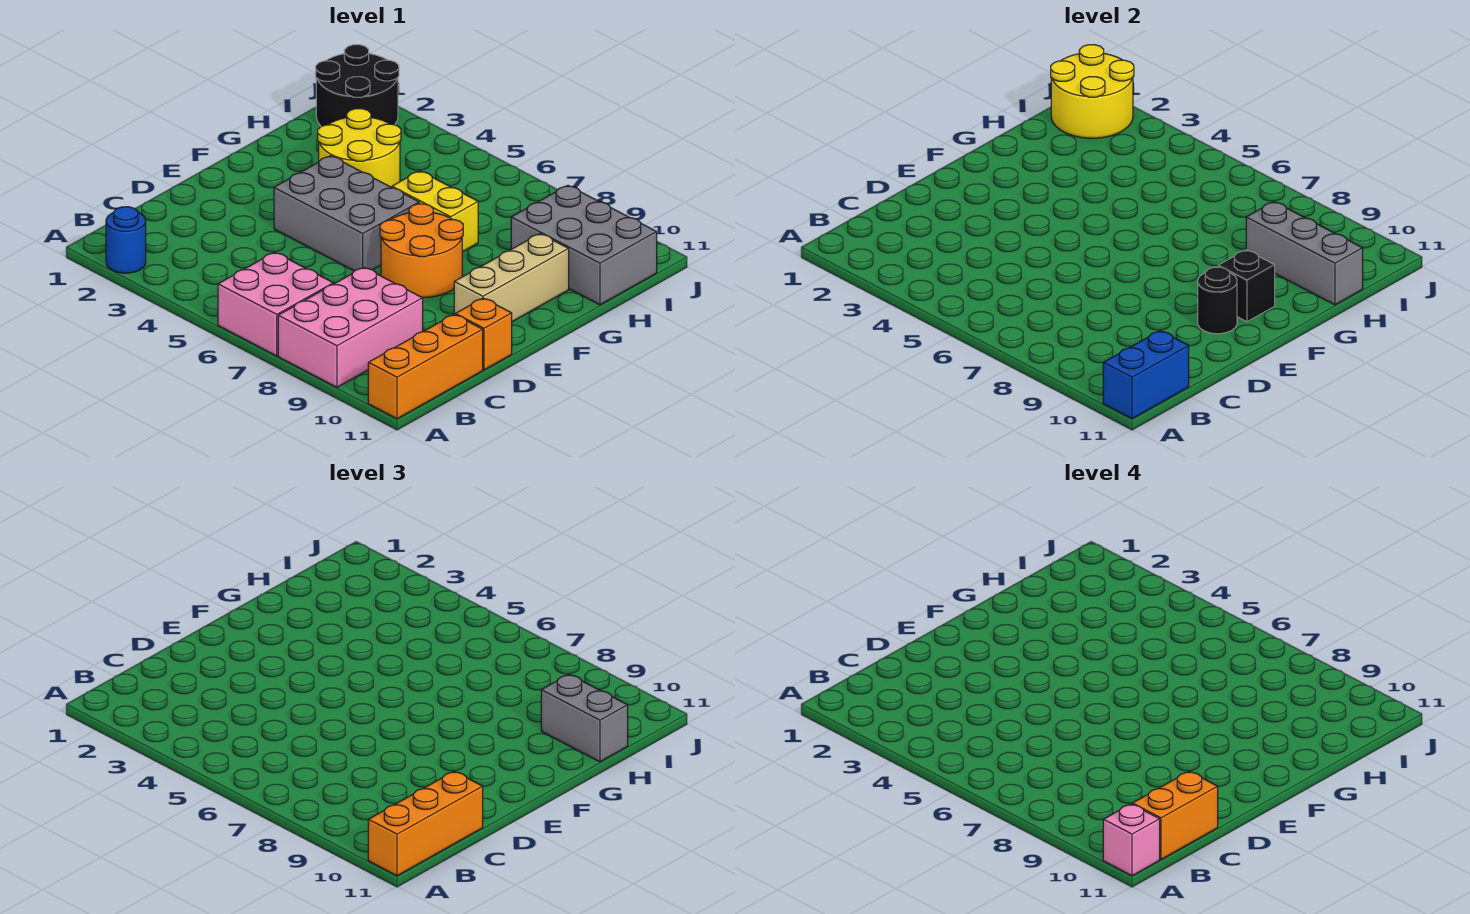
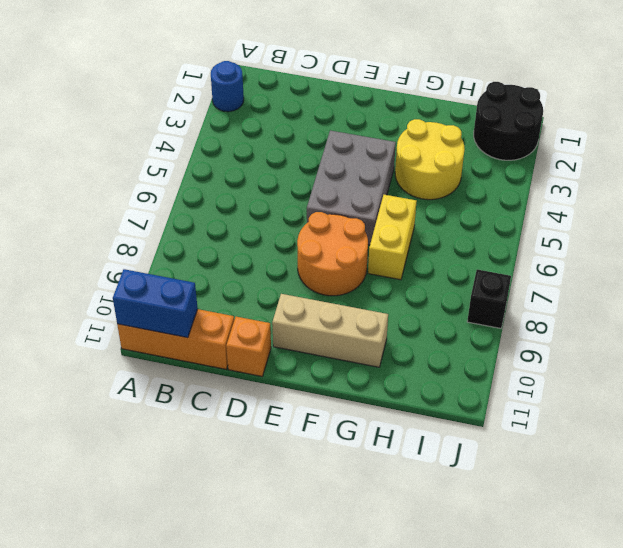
black brick J8 level 1 -> black brick F10 level 2
none -> pink brick A6:B7 level 1
none -> pink brick A8:C9 level 1
none -> grey brick H9:I11 level 1

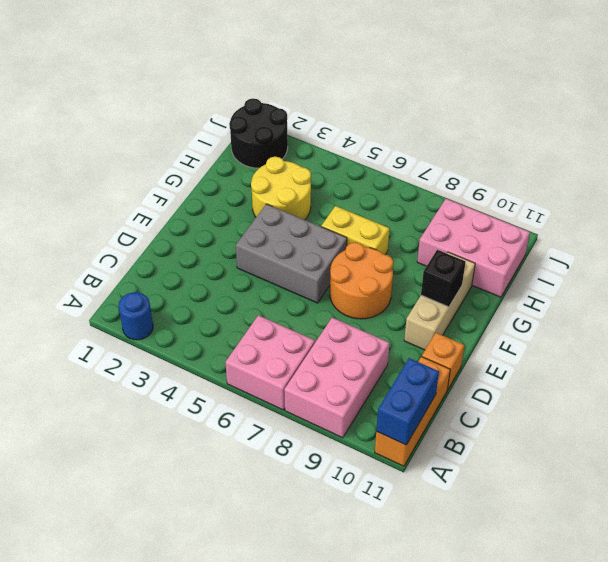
pink brick H9:I11 level 1 -> grey brick H9:I11 level 1
none -> black round brick E10 level 2
none -> grey brick H9:H11 level 2
none -> yellow round brick I1:J2 level 2

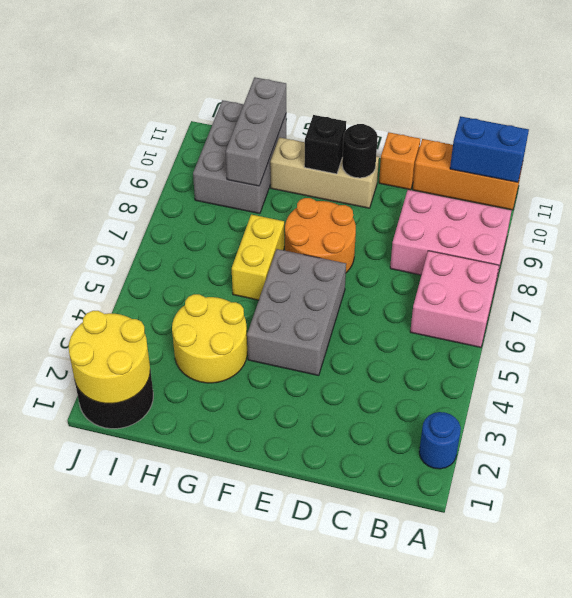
none -> orange brick A11:C11 level 3
none -> grey brick H10:H11 level 3
none -> pink brick A11 level 4

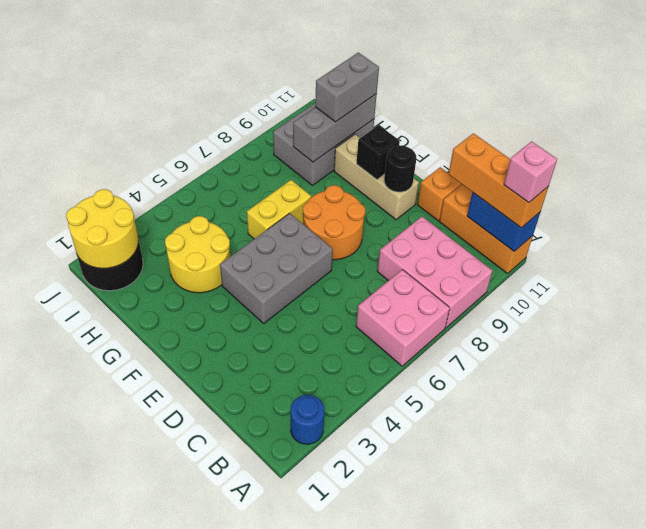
none -> orange brick B11:C11 level 4

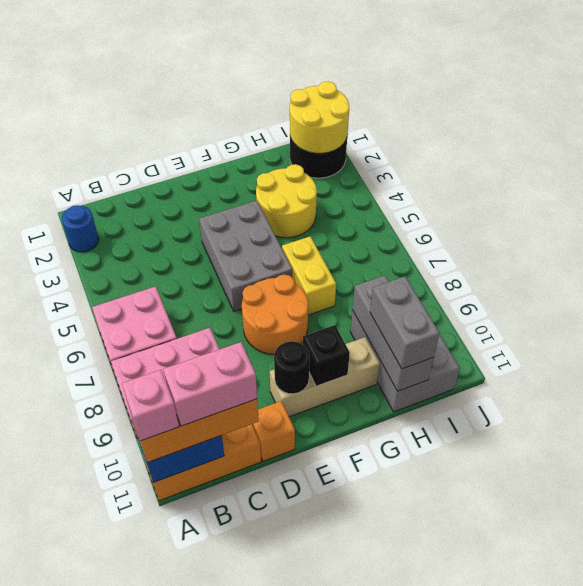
pink brick B11:C11 level 4 -> orange brick B11:C11 level 4

